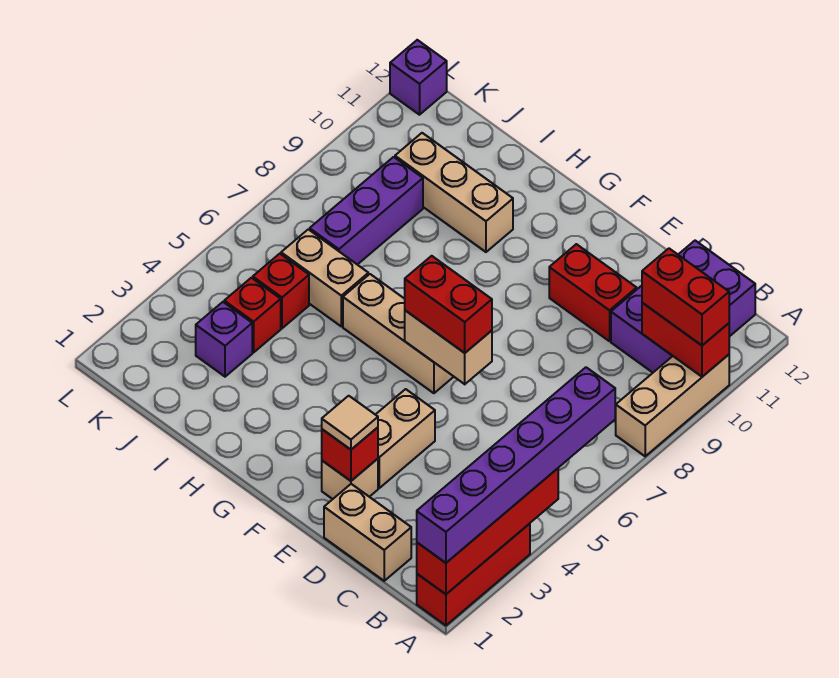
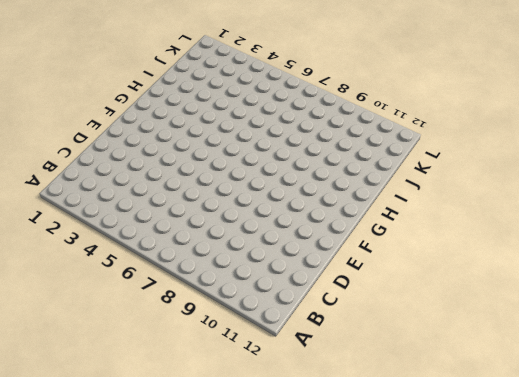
none -> red brick A1:A3 level 1
none -> tan brick A8:A10 level 1
none -> purple brick B10:C12 level 1

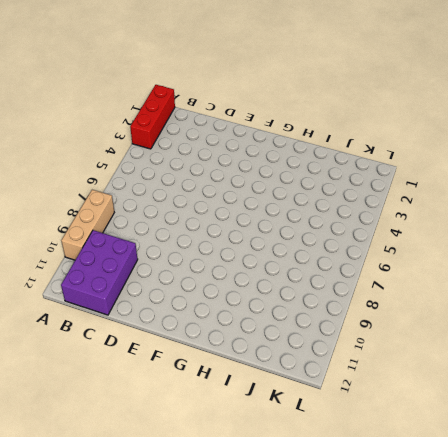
none -> tan brick C1:D1 level 1
none -> red brick D10:E10 level 1
none -> tan brick E2 level 1

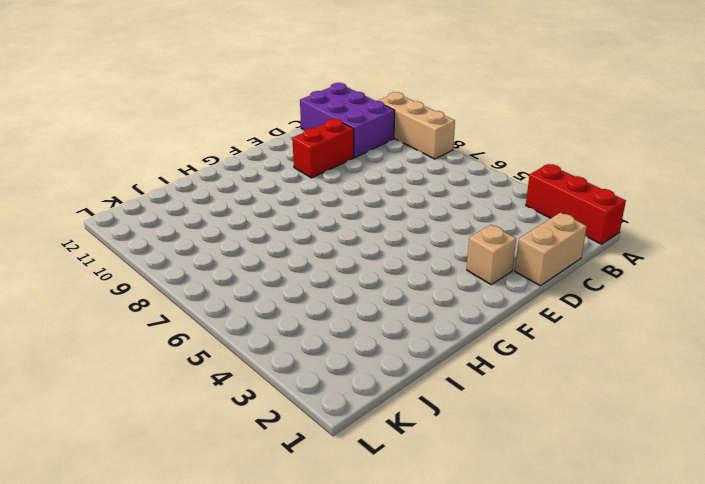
none -> tan brick E3:E4 level 1
none -> tan brick F6:H6 level 1
none -> tan brick H10:J10 level 1

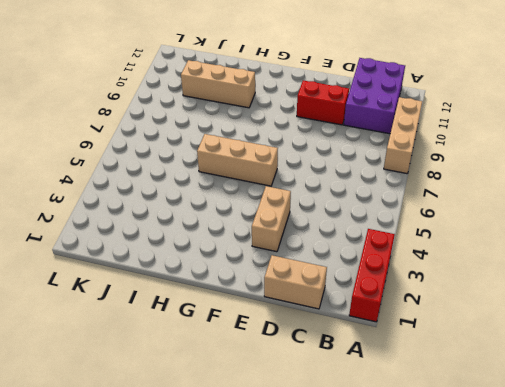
none -> tan brick E2 level 1
none -> tan brick I6:J6 level 1
none -> purple brick J3 level 1

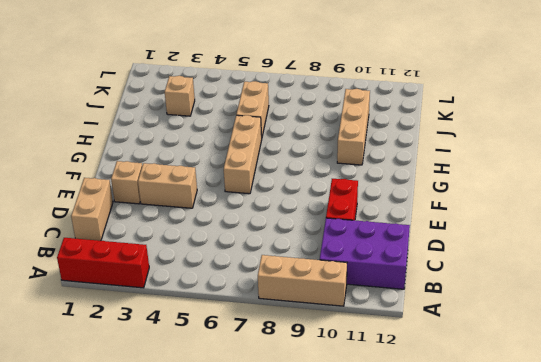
tan brick J3 level 1 -> purple brick J3 level 1
none -> red brick J4 level 1
none -> red brick J5 level 1
none -> purple brick J7:J9 level 1

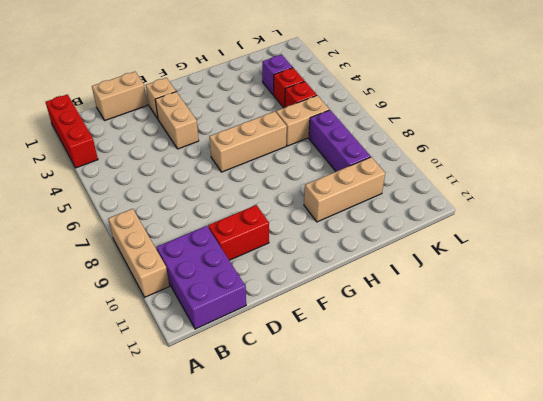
none -> purple brick L12 level 1
none -> red brick A1:A4 level 2
none -> red brick A10:B10 level 2

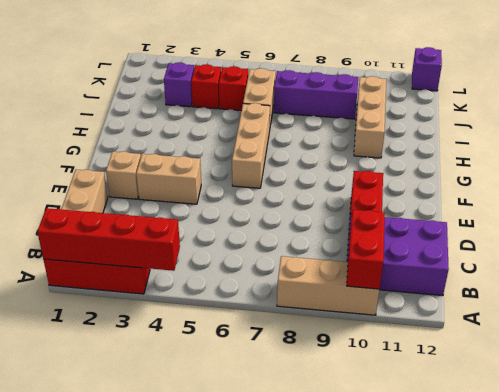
none -> red brick E2 level 2
none -> tan brick E6:F6 level 2
none -> purple brick A1:A6 level 3

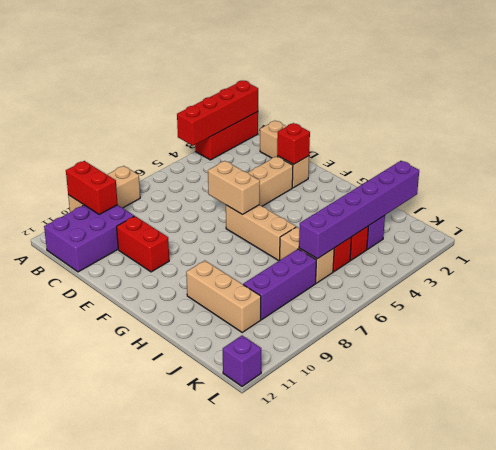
purple brick J1:J6 level 2 -> purple brick A1:A6 level 3
none -> red brick A10:B10 level 3
none -> tan tile E2 level 3
none -> red brick E6:F6 level 3

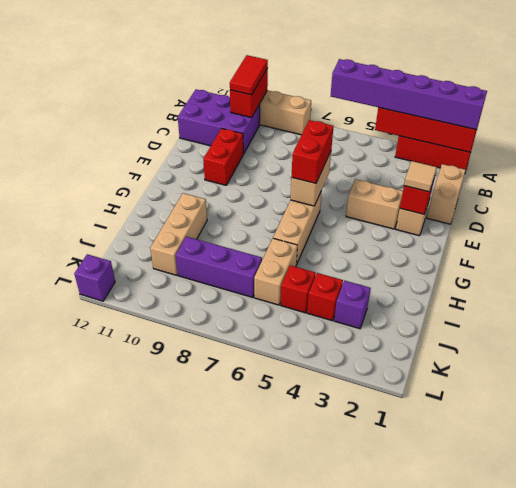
red tile A10:B10 level 3 -> red brick A10:B10 level 3

